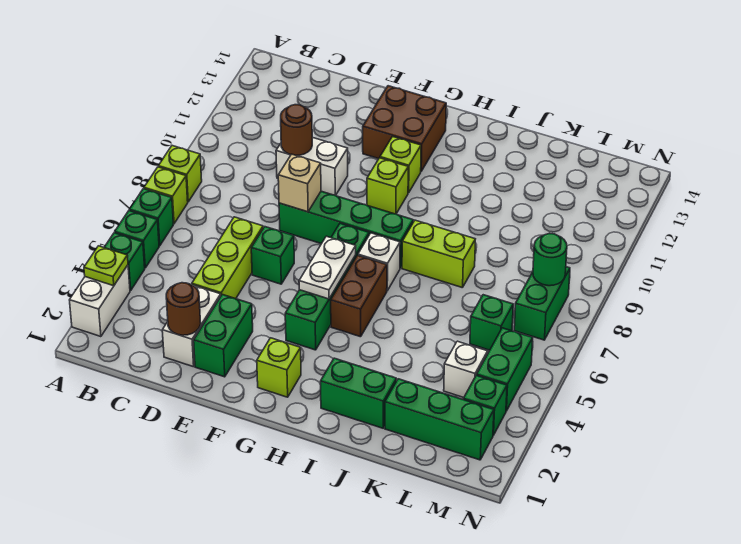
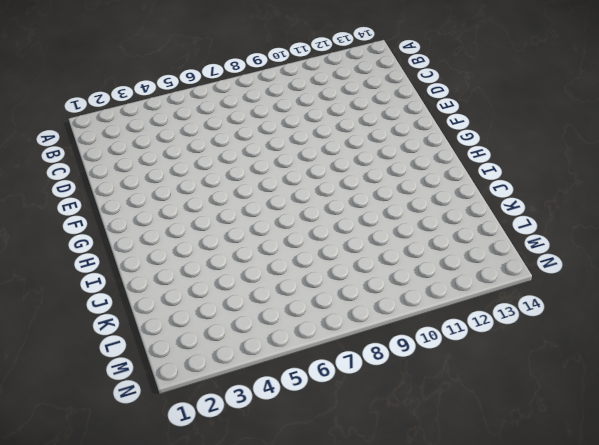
none -> white brick A2:A3 level 1
none -> green brick A4 level 1
none -> green brick A5 level 1
none -> green brick A6 level 1

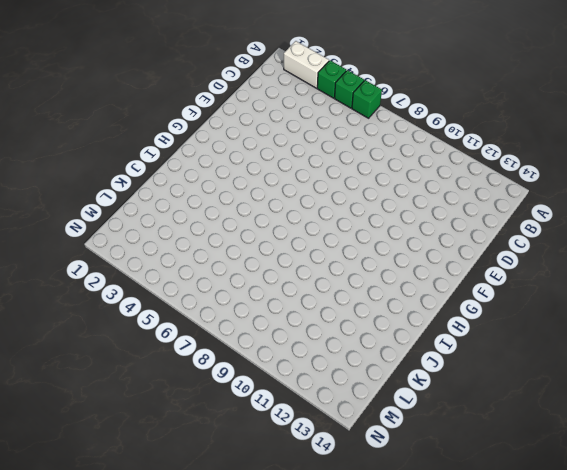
none -> lime brick A7 level 1
none -> lime brick A8 level 1
none -> white brick D2:D3 level 1
none -> lime brick D4:D6 level 1

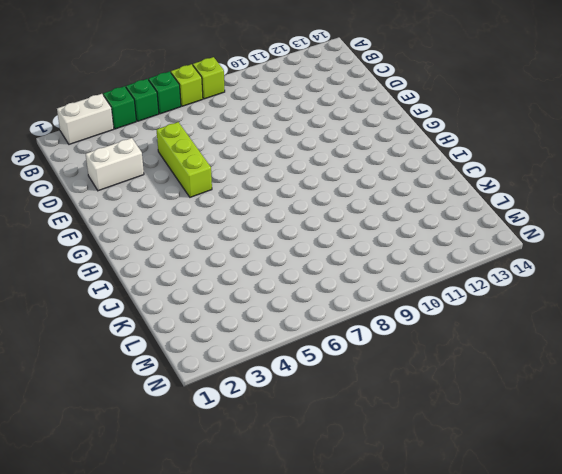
lime brick D5:F5 level 1 -> lime brick D4:D6 level 1
none -> white brick D10:E10 level 1
none -> green brick E2:E3 level 1
none -> green brick E6 level 1
none -> green brick E8:H8 level 1

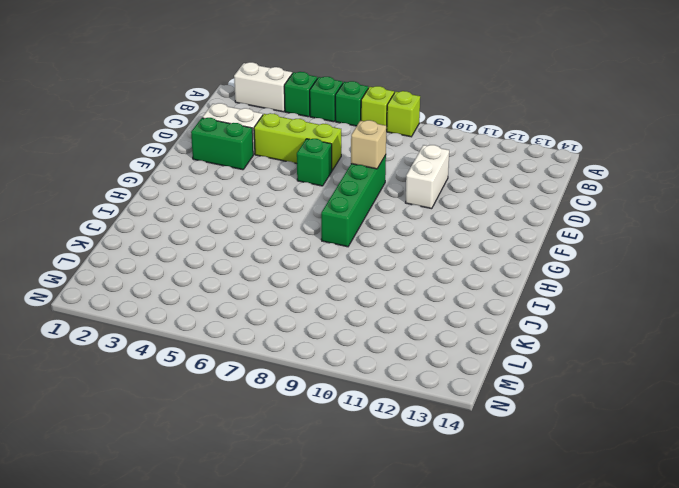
none -> brown brick F12:G13 level 1
none -> lime brick G2 level 1
none -> green brick G4:G7 level 1
none -> lime brick G10 level 1

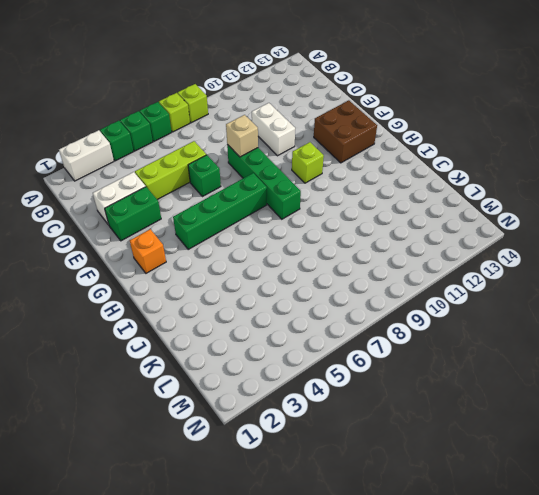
orange brick G2 level 1 -> lime brick G2 level 1
none -> lime brick G11 level 1
none -> brown brick H5:H6 level 1
none -> white brick H7 level 1
none -> green brick I2:J2 level 1

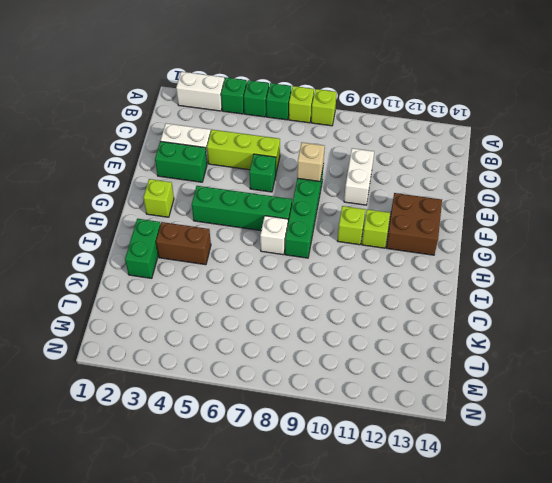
brown brick I3:I4 level 1 -> brown brick H5:H6 level 1
none -> lime brick I8:J8 level 1
none -> green brick K2:M2 level 1
none -> white brick L4 level 1
none -> green brick L6 level 1

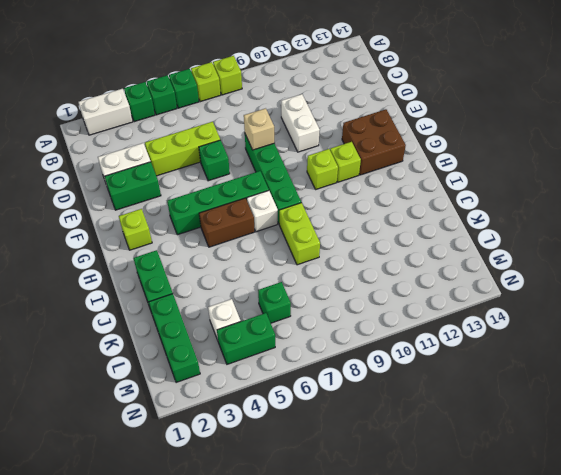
none -> green brick M3 level 1
none -> green brick M7:M8 level 1
none -> lime plate A3 level 2
none -> brown round brick D2 level 2

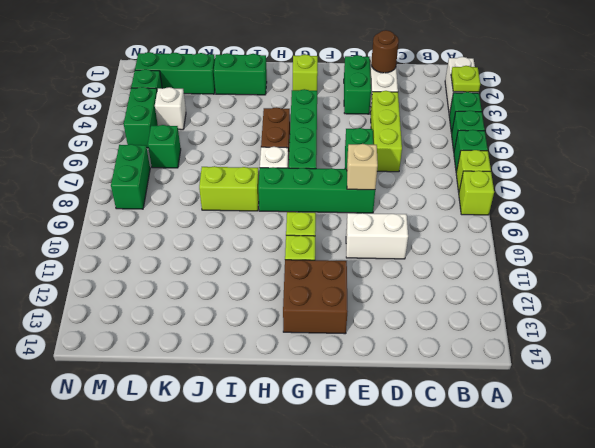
none -> brown round brick D10 level 2
none -> white plate G5:G6 level 2
none -> green round brick M8 level 2

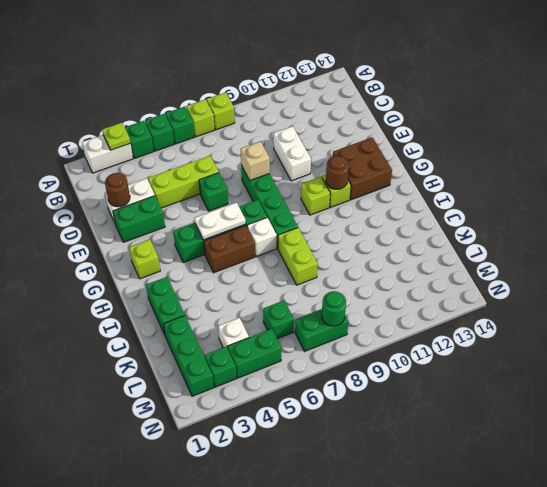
brown round brick G11 level 2 -> brown round brick D10 level 2

